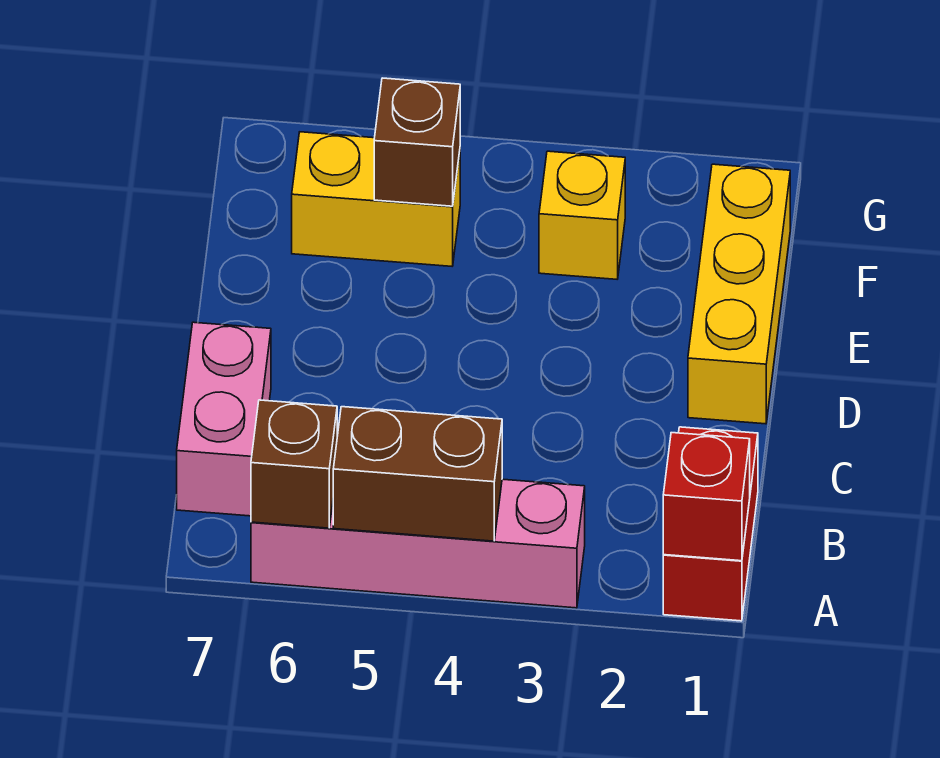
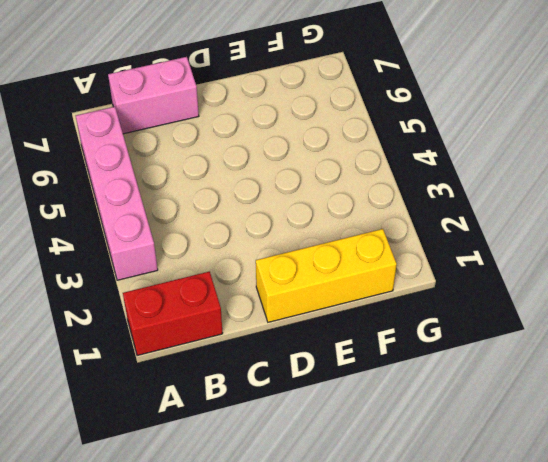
none -> yellow brick F3 level 1
none -> yellow brick F5:F6 level 1

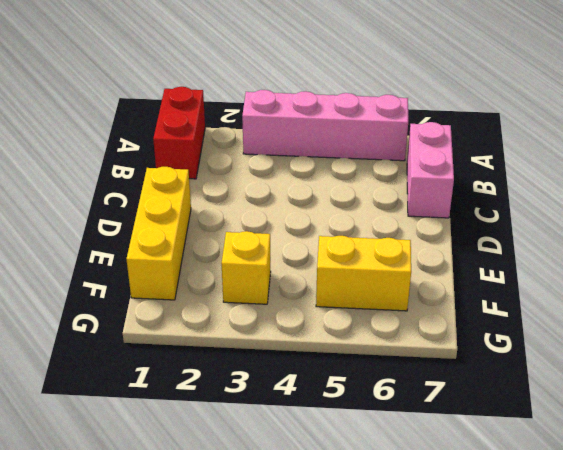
none -> red brick A1 level 2
none -> brown brick A4:A5 level 2

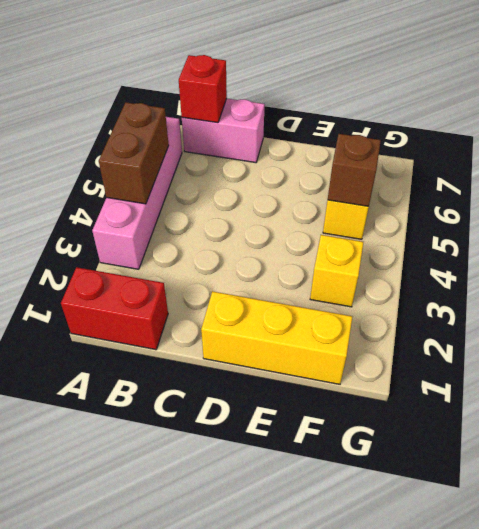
red brick B7 level 2 -> red brick A1 level 2
none -> brown brick A6 level 2

